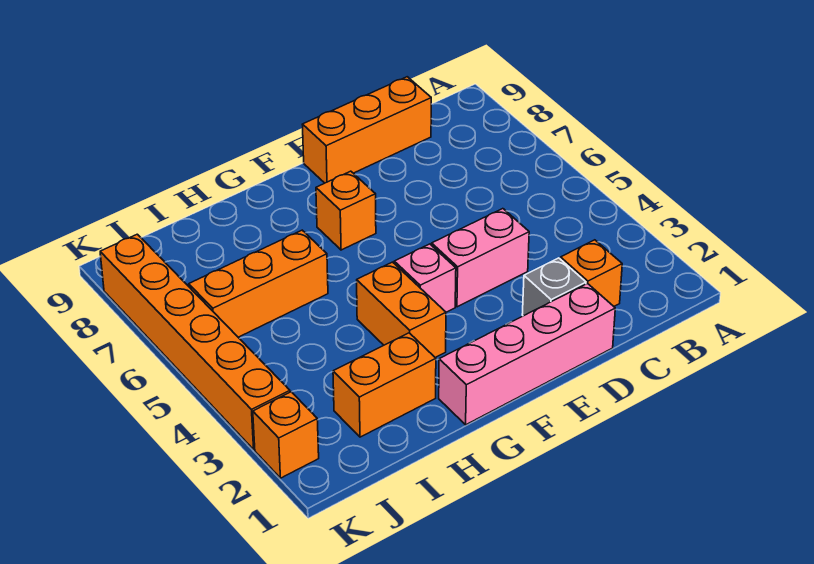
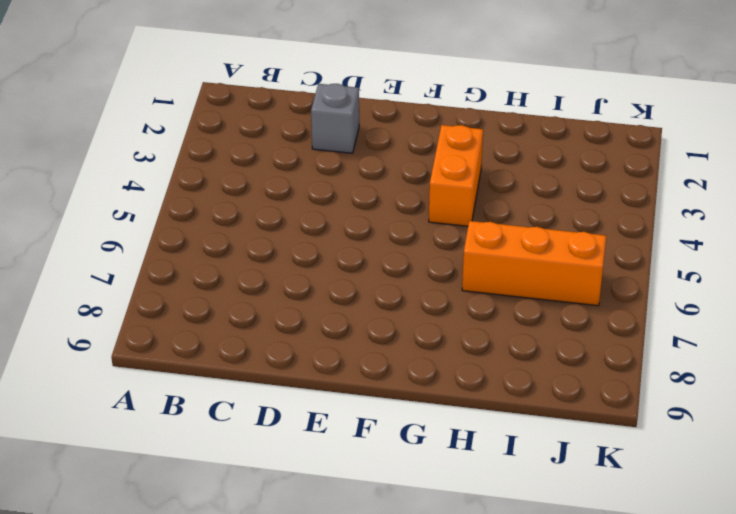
none -> orange brick C2 level 1
none -> orange brick C9:E9 level 1
none -> pink brick D1:G1 level 1

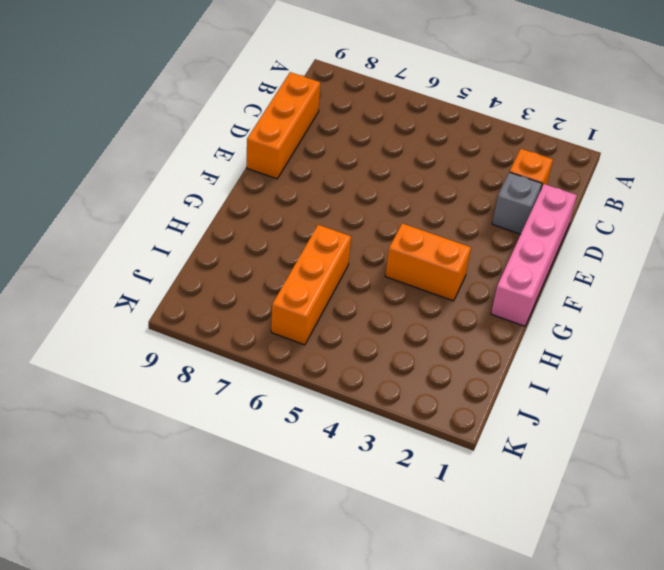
none -> pink brick D4:E4 level 1
none -> pink brick F4 level 1
none -> orange brick F7 level 1

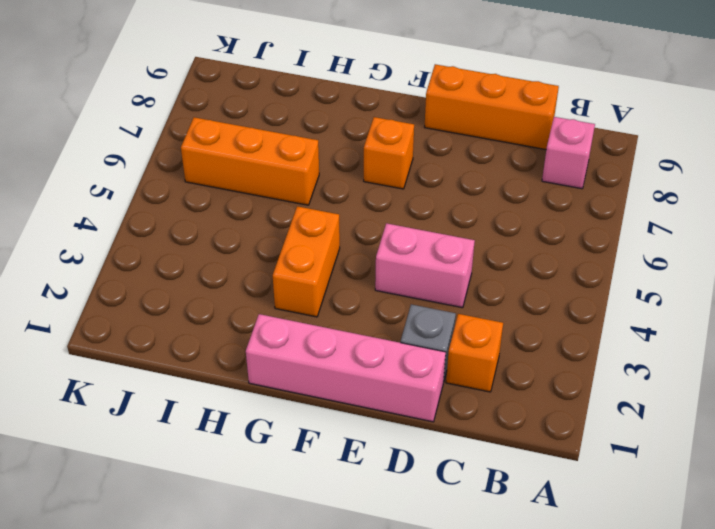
pink brick B8 level 1 -> pink brick F4 level 1
none -> orange brick H2:I2 level 1
none -> orange brick K2 level 1
none -> orange brick K3:K8 level 1

